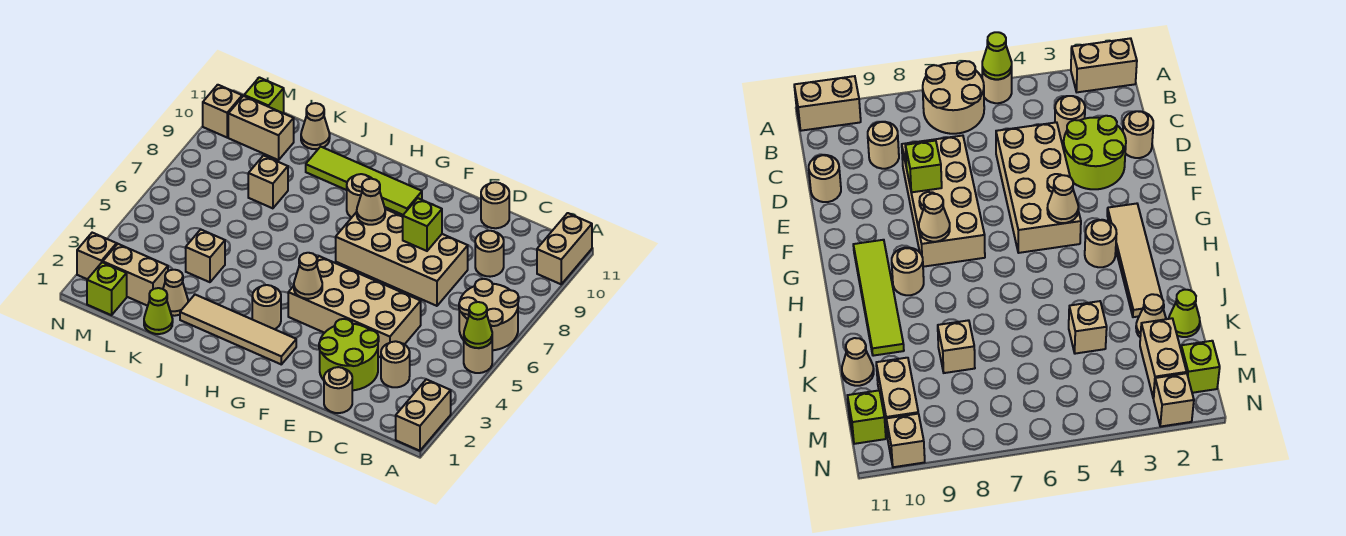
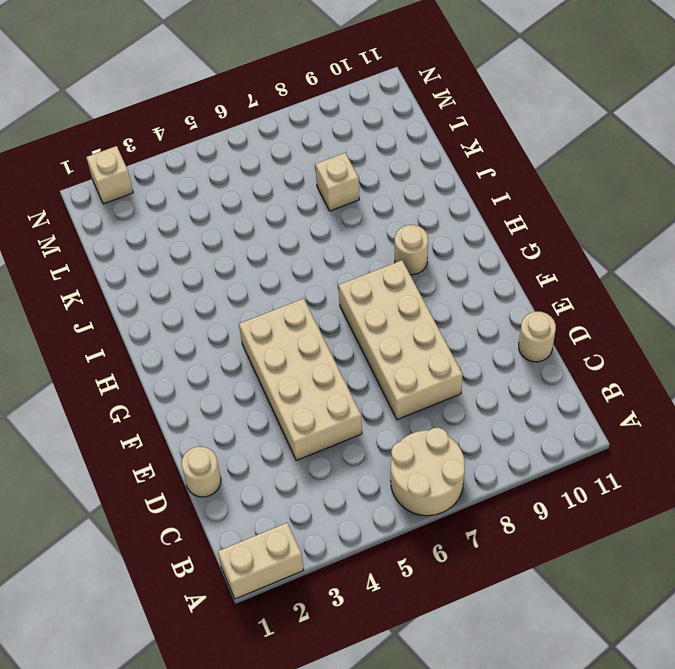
none -> tan round brick A5 level 1
none -> tan brick A10:A11 level 1
none -> tan round brick C3 level 1
none -> tan round brick C9 level 1

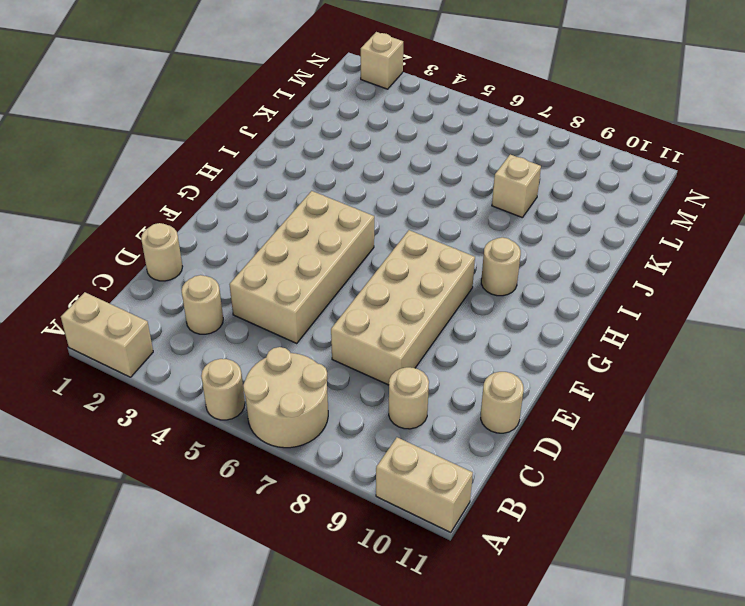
none -> lime round brick D2:E3 level 1
none -> tan tile G2:J2 level 1
none -> lime tile G10:J10 level 1
none -> tan round brick H3 level 1

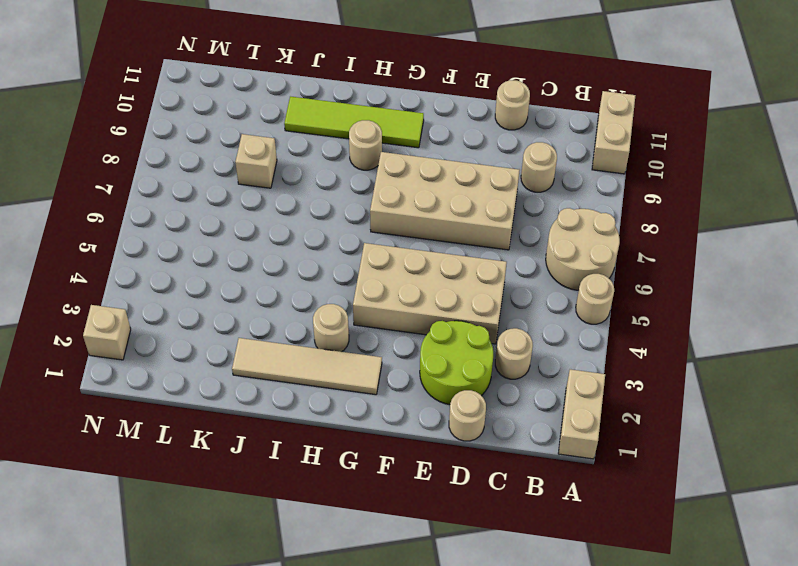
none -> lime cone K1 level 1
none -> tan cone K2 level 1
none -> tan brick K4 level 1
none -> tan cone K11 level 1

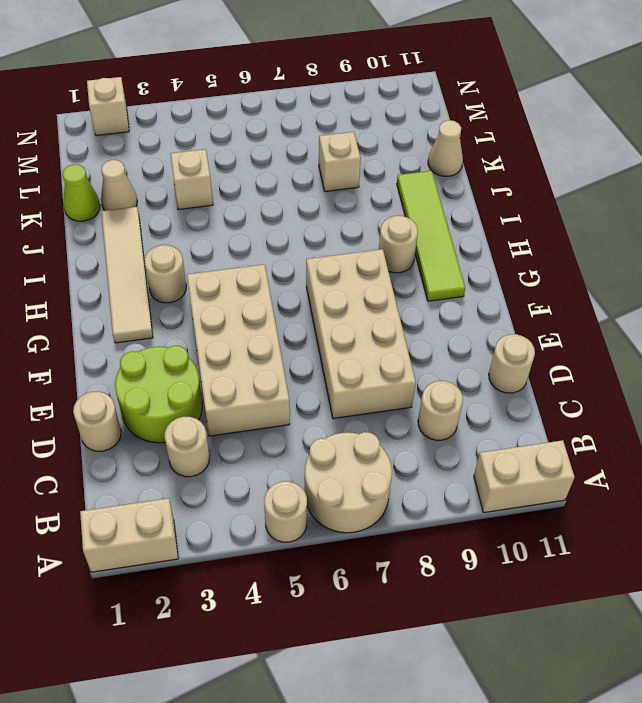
none -> tan brick L2:M2 level 1
none -> tan brick L10:M10 level 1
none -> lime brick M1 level 1
none -> lime brick M11 level 1

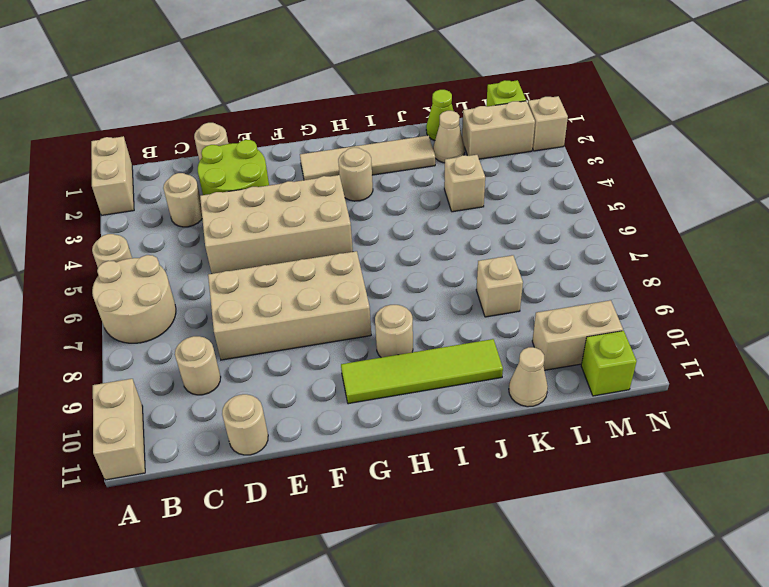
none -> tan brick N10 level 1
none -> lime cone A5 level 2
none -> lime brick E8 level 2
none -> tan cone G4 level 2

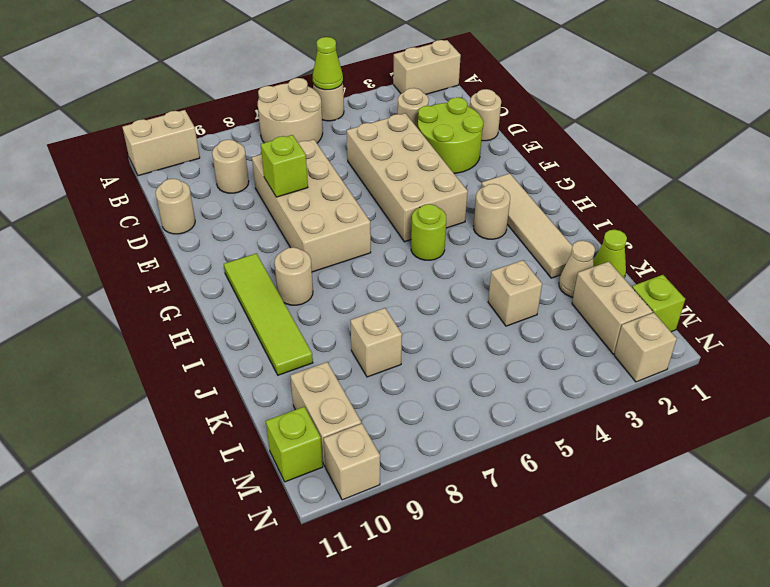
lime round brick H5 level 1 -> none
none -> tan cone K11 level 1
none -> tan cone G4 level 2
none -> tan cone G8 level 2

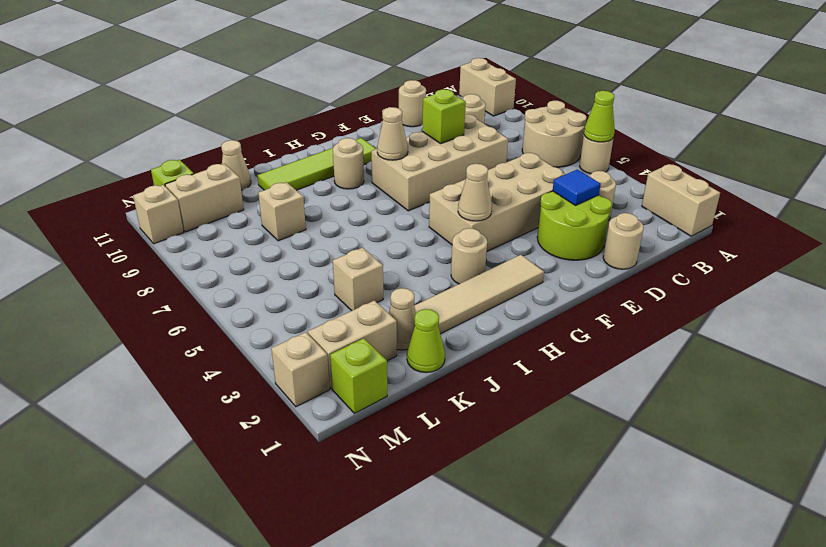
blue tile D3 level 2 -> none

